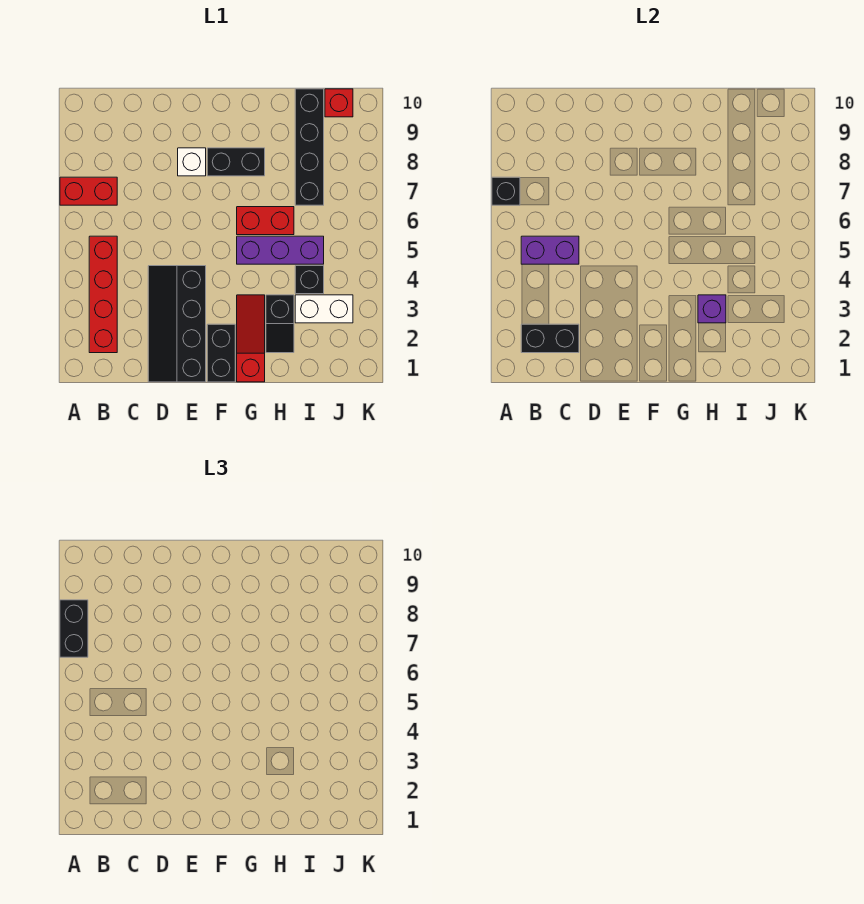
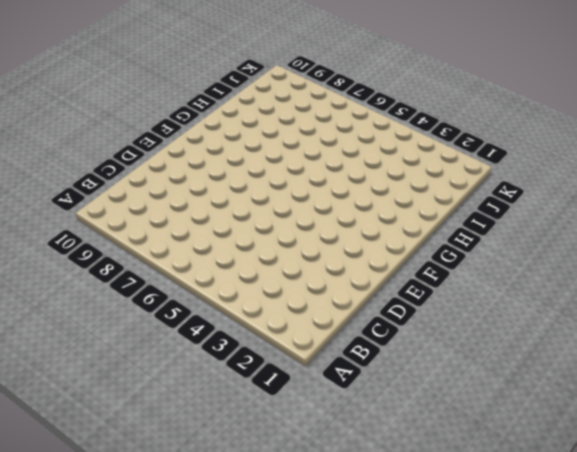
none -> red brick A7:B7 level 1
none -> red brick B2:B5 level 1
none -> black slope D1:E4 level 1 top E

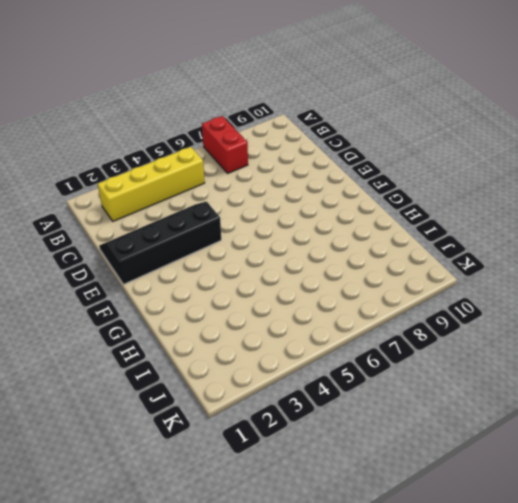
yellow brick B2:B5 level 1 -> red brick B2:B5 level 1
none -> white brick E8 level 1
none -> black brick F1:F2 level 1
none -> black brick F8:G8 level 1

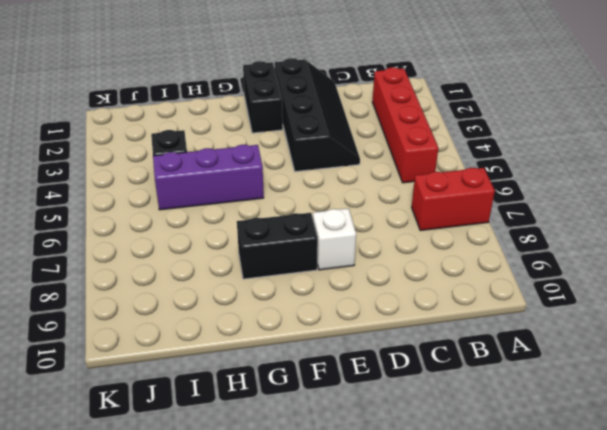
none -> red slope G1:G3 level 1 top 1
none -> red brick G6:H6 level 1
none -> black slope H2:H3 level 1 top 3

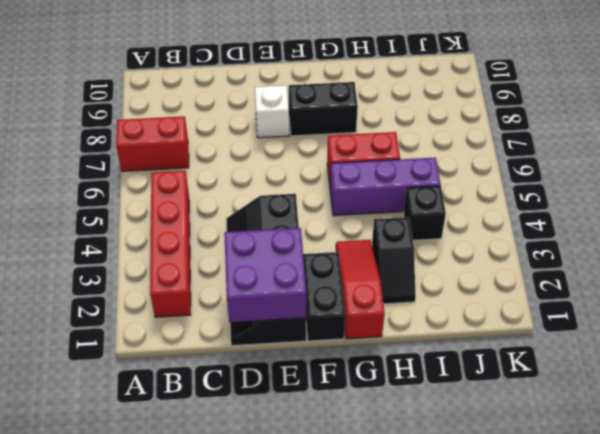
purple brick D1:E2 level 2 -> none
none -> white brick I3:J3 level 1
none -> black brick I7:I10 level 1
none -> red brick J10 level 1

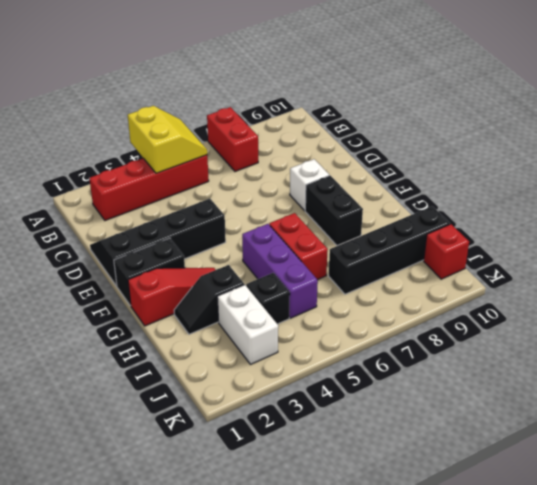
yellow slope A4:B5 level 2 top 4 -> purple brick B5:C5 level 2
none -> black brick A7 level 2
none -> black brick B2:C2 level 2
none -> purple brick H3 level 2

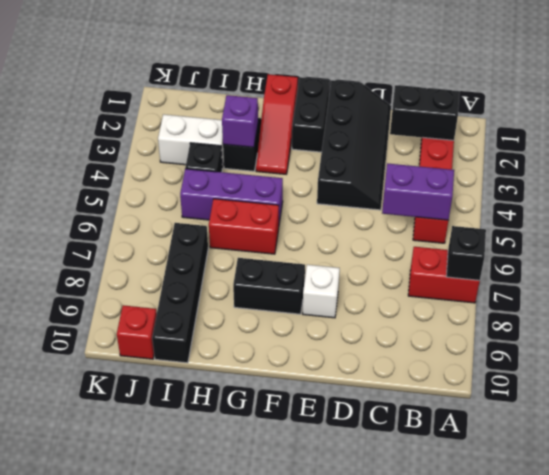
none -> black brick A7:A8 level 3

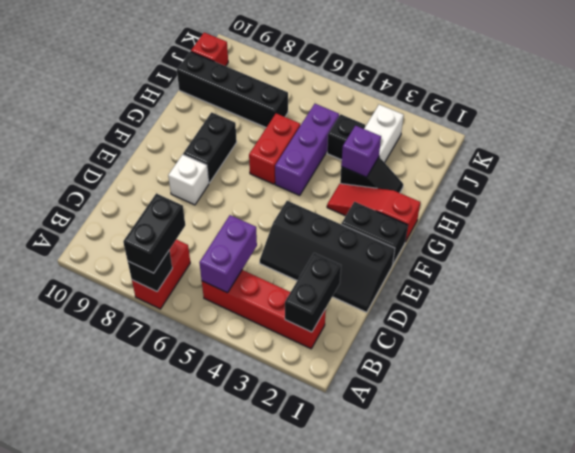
black brick A7:B7 level 3 -> black brick A7:A8 level 3

